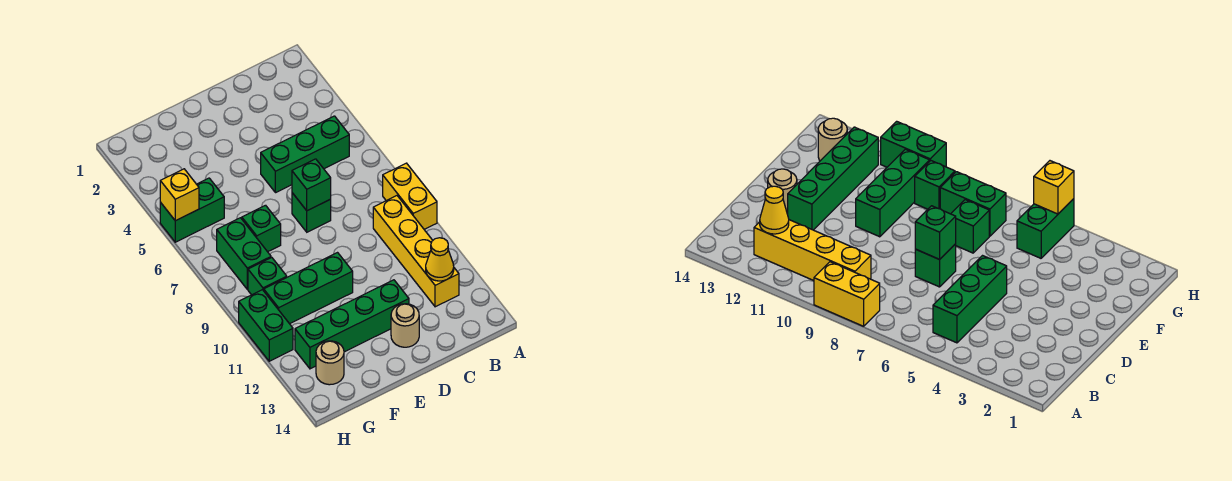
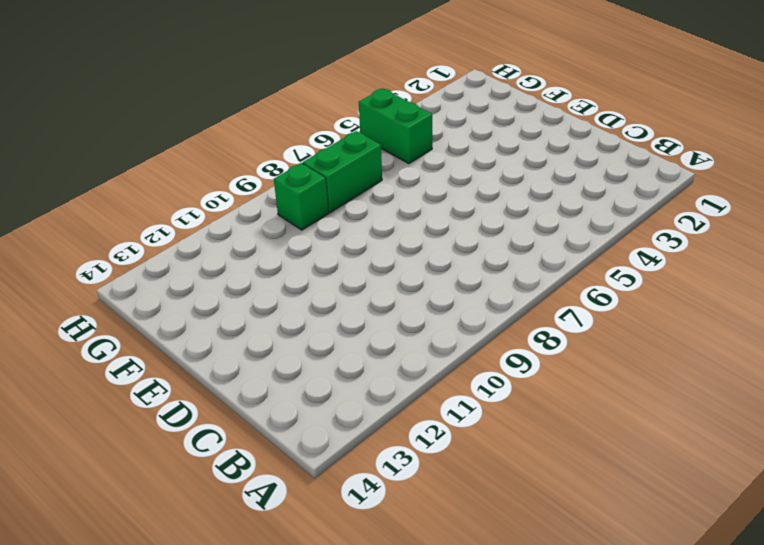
none -> yellow brick A8:A9 level 1
none -> green brick B5:D5 level 1
none -> yellow brick B9:B12 level 1

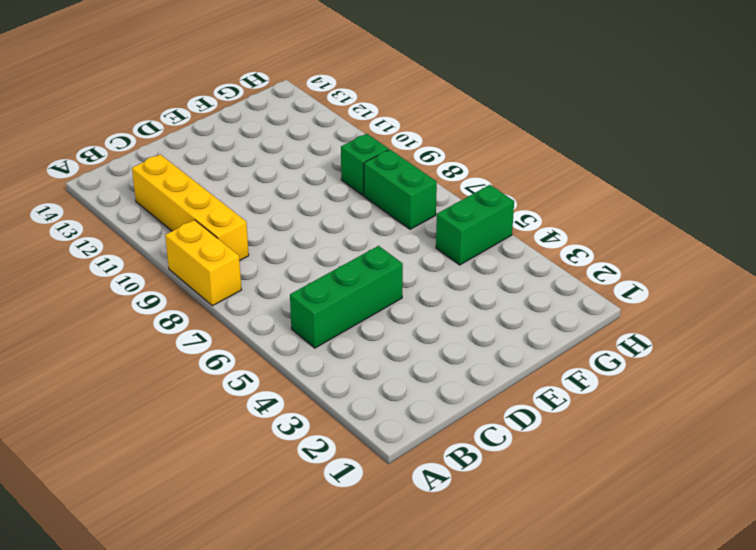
none -> green brick D7 level 1
none -> green brick D12:G12 level 1
none -> tan round brick D13 level 1

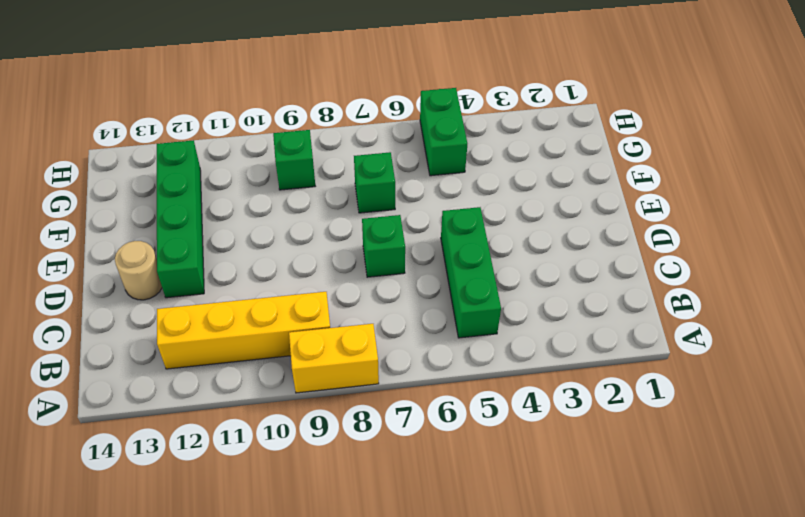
none -> green brick E10:G10 level 1
none -> green brick G7:G8 level 1
none -> tan round brick G13 level 1

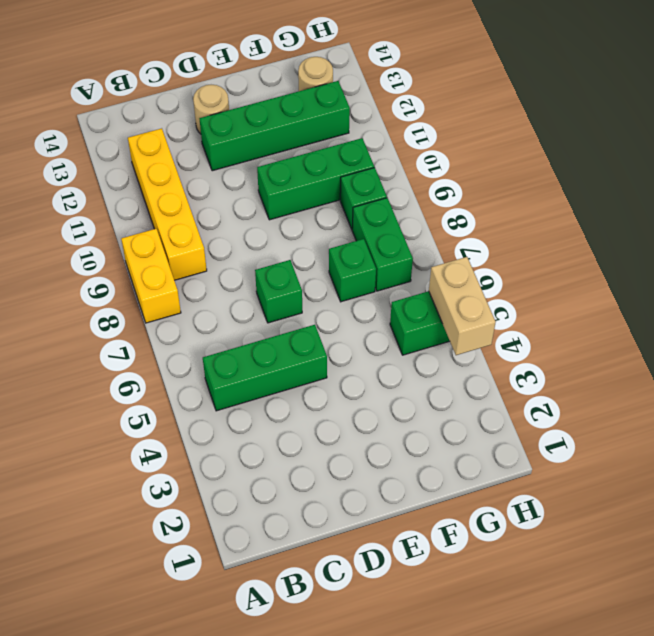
tan brick H4:H5 level 2 -> yellow brick H5 level 2
none -> green brick H10:H11 level 1
none -> yellow cone B12 level 2
none -> green brick D7 level 2

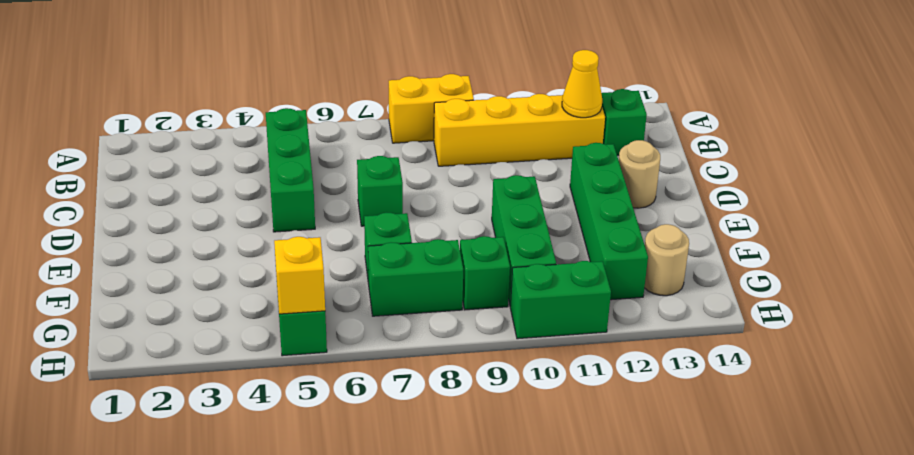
green brick B13 level 1 -> green brick D7 level 2

